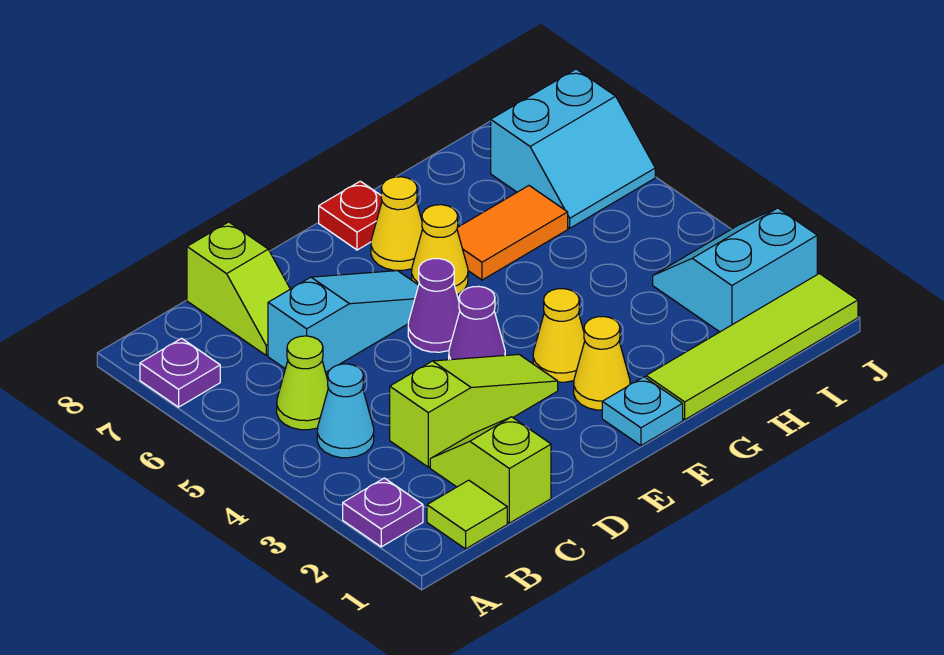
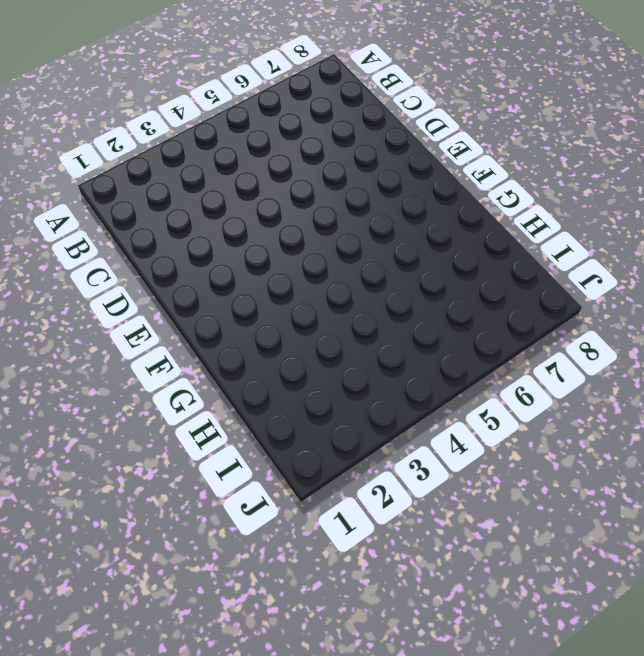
none -> purple plate A2 level 1
none -> purple plate A7 level 1
none -> lime tile B1 level 1

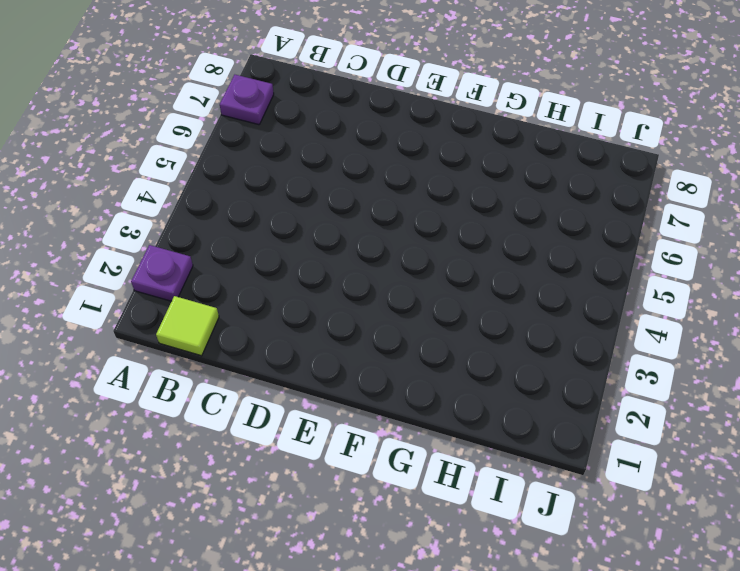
none -> cyan cone B4 level 1
none -> lime cone B5 level 1
none -> lime slope C1:C2 level 1 top 1

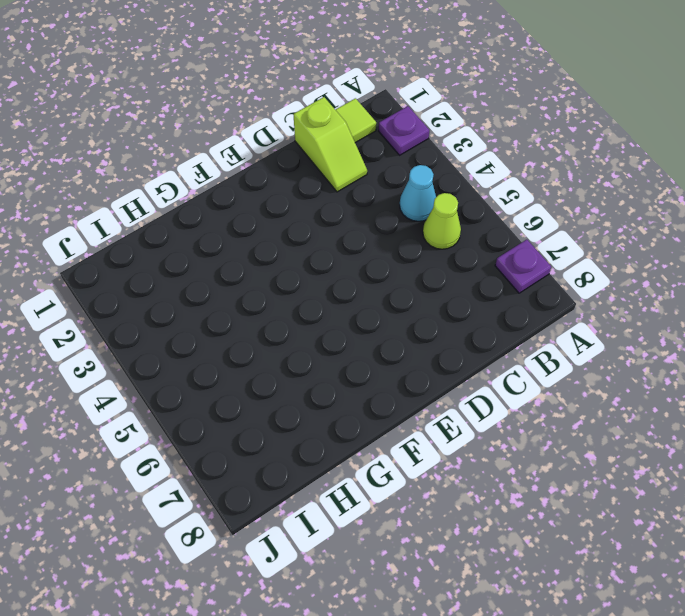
none -> lime slope C3:E3 level 1 top C
none -> cyan slope C6:E6 level 1 top C
none -> lime slope C7:C8 level 1 top 8

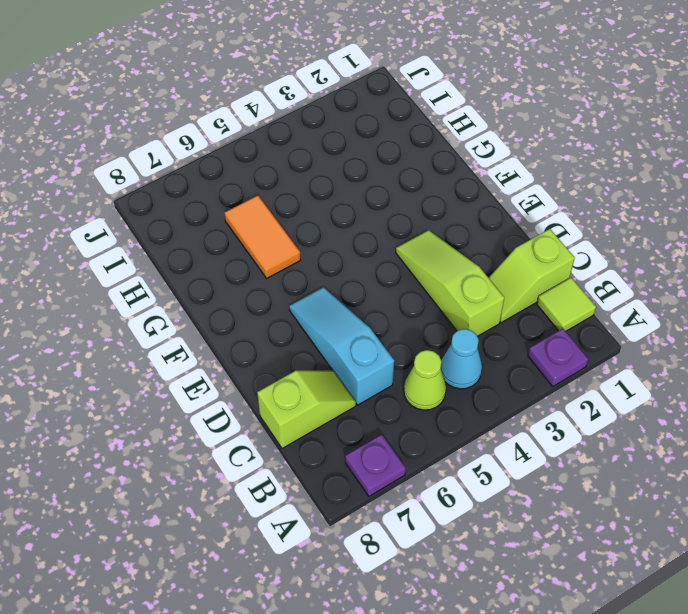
none -> purple cone E4 level 1
none -> purple cone E5 level 1
none -> cyan plate F1 level 1

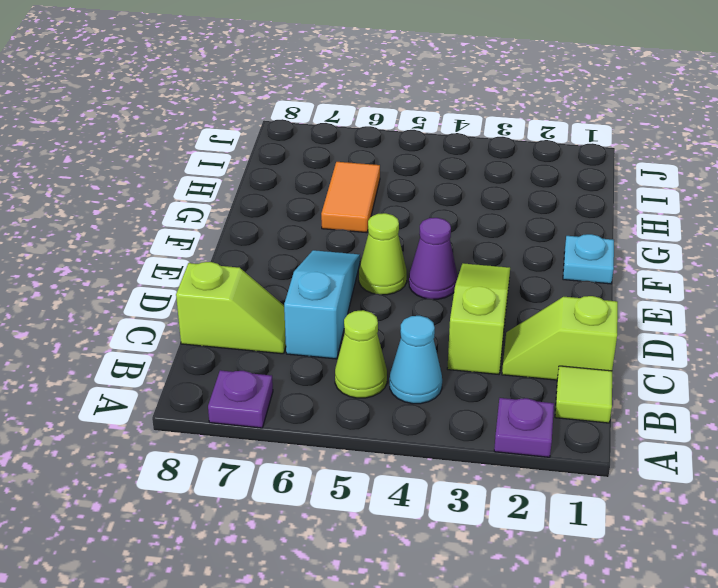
lime cone E5 level 1 -> purple cone E5 level 1
none -> yellow cone F2 level 1
none -> yellow cone F3 level 1
none -> yellow cone F6 level 1

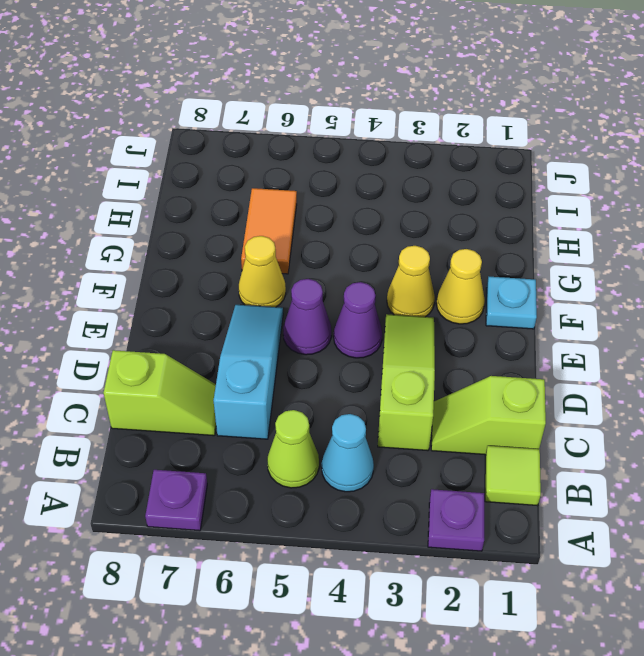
none -> yellow cone F7 level 1
none -> red plate F8 level 1
none -> lime tile G1:J1 level 1

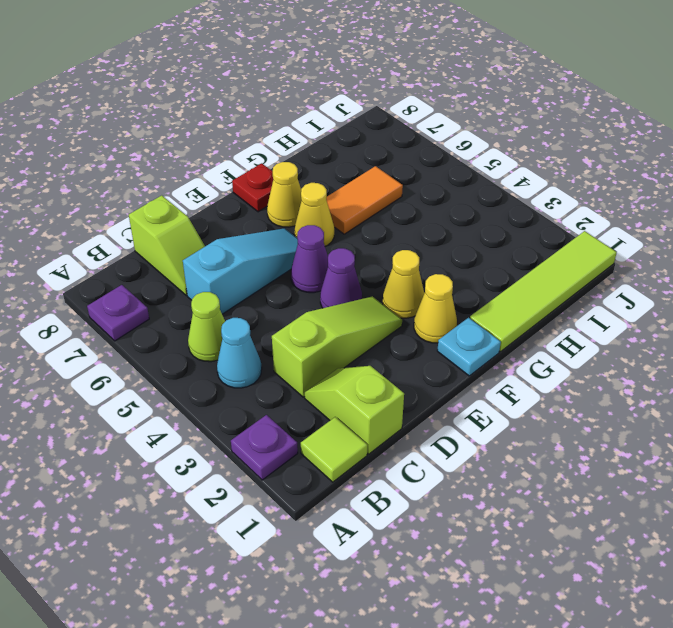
none -> cyan slope I2:J3 level 1 top 2
none -> cyan slope I6:J7 level 1 top 7

